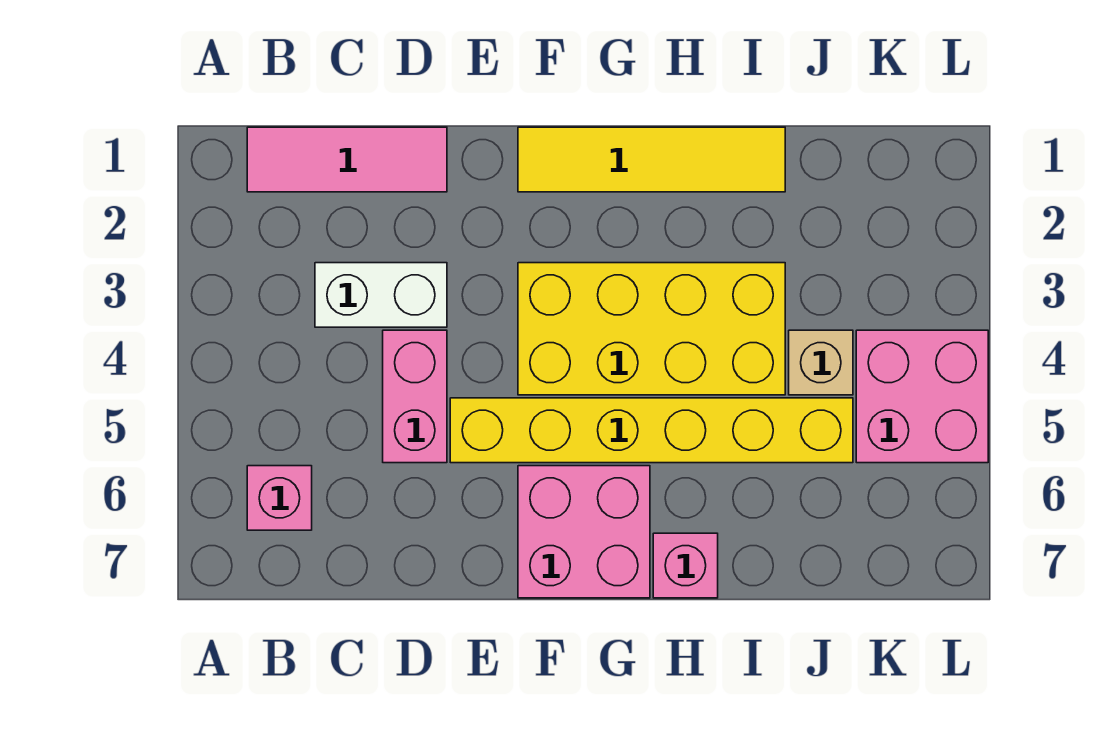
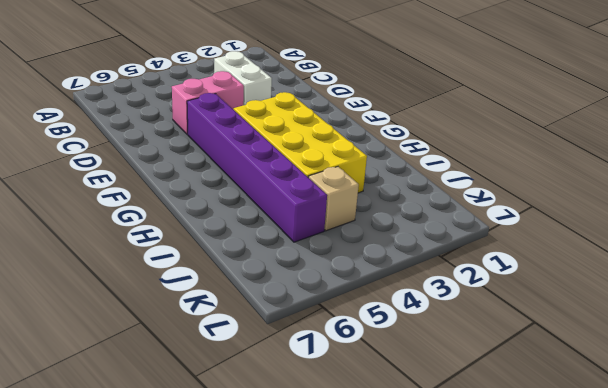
purple brick E5:J5 level 1 -> yellow brick E5:J5 level 1
none -> pink tile B1:D1 level 1
none -> pink brick B6 level 1

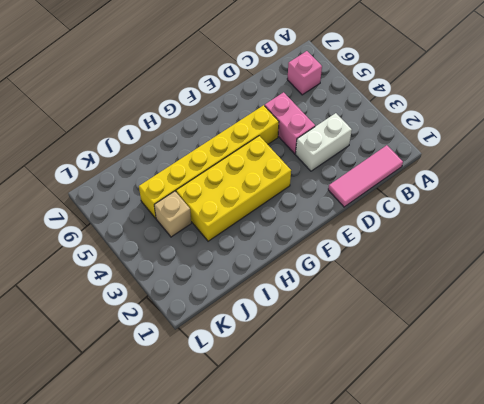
none -> yellow tile F1:I1 level 1
none -> pink brick F6:G7 level 1

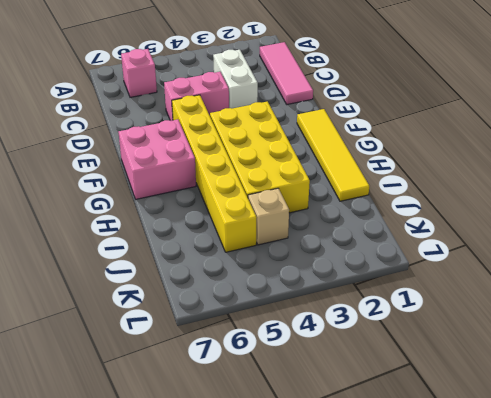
none -> pink brick H7 level 1
none -> pink brick K4:L5 level 1

